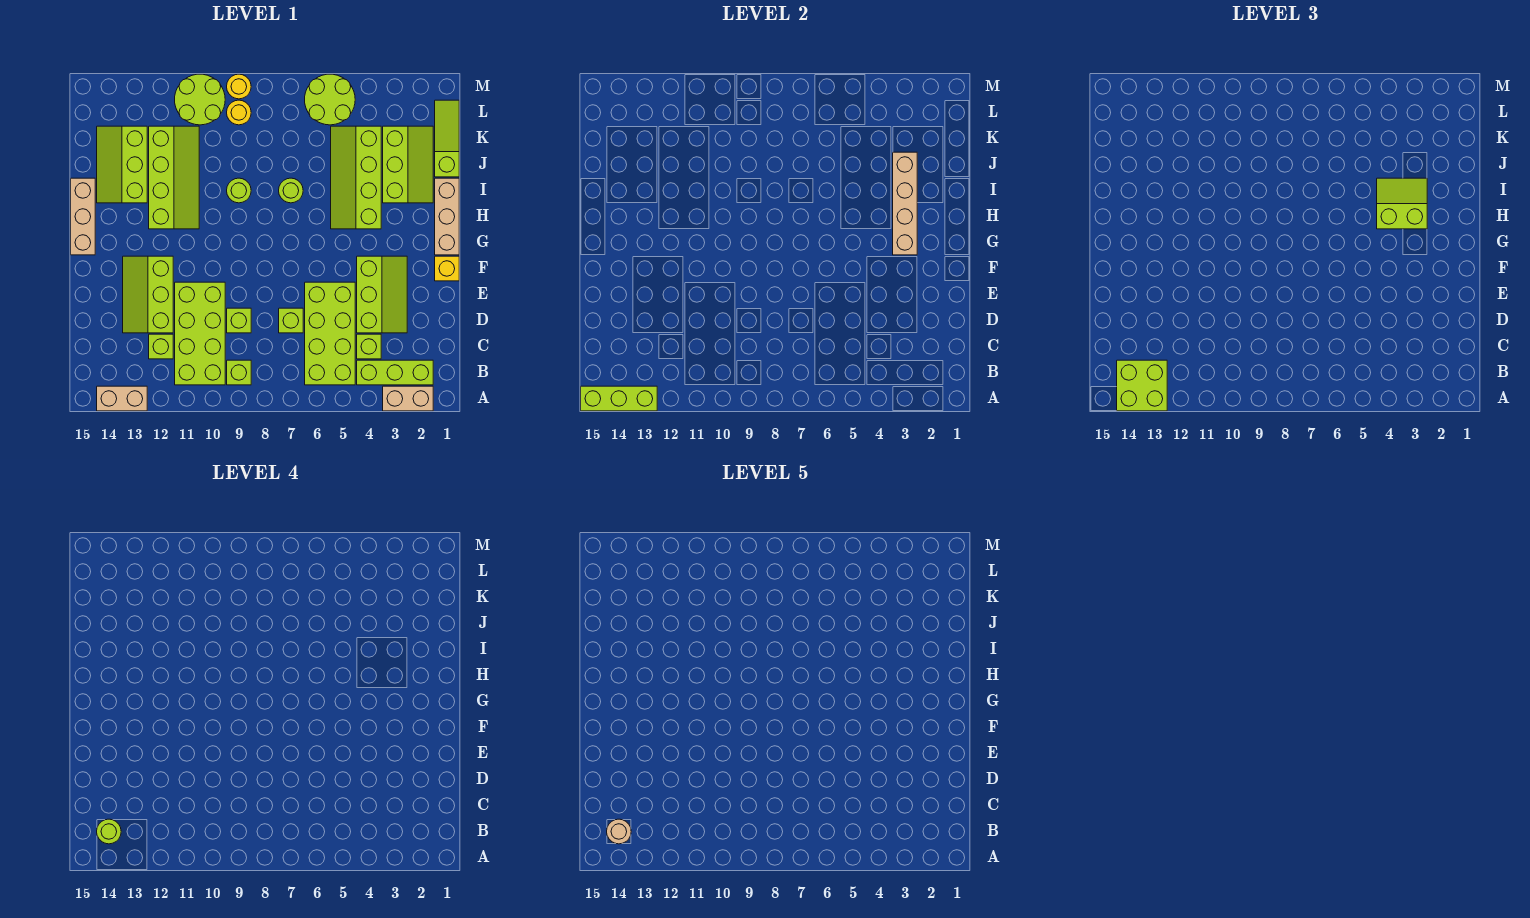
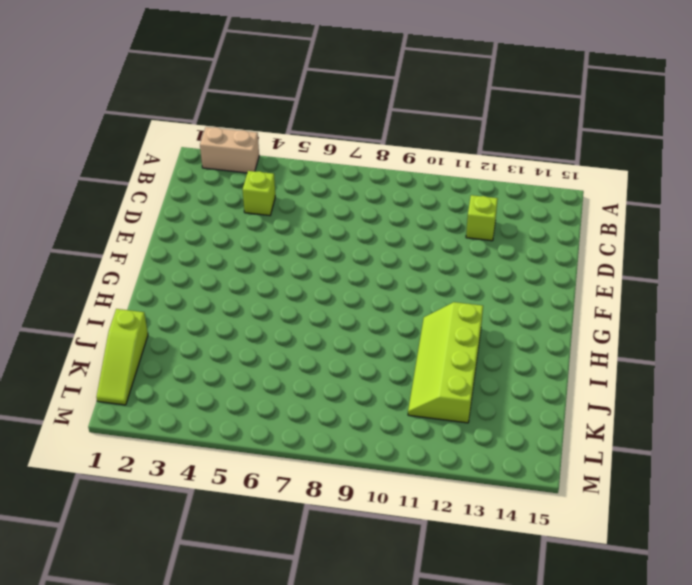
none -> tan brick A13:A14 level 1
none -> lime brick B2:B4 level 1
none -> lime brick B5:E6 level 1
none -> lime brick B9 level 1

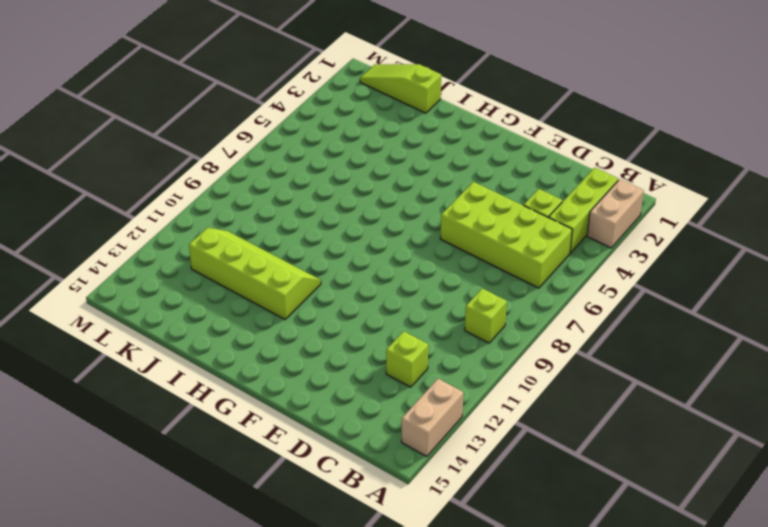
none -> lime brick B10:E11 level 1
none -> lime slope D3:F4 level 1 top 4
none -> lime brick D7 level 1
none -> lime brick D9 level 1

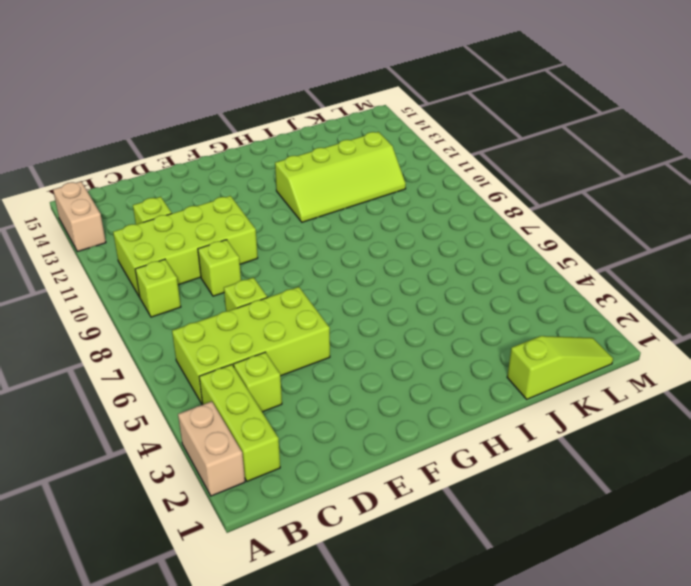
none -> lime slope D3:F4 level 1 top 4
none -> lime slope D12:F13 level 1 top 12
none -> yellow brick F1 level 1
none -> tan brick G1:I1 level 1

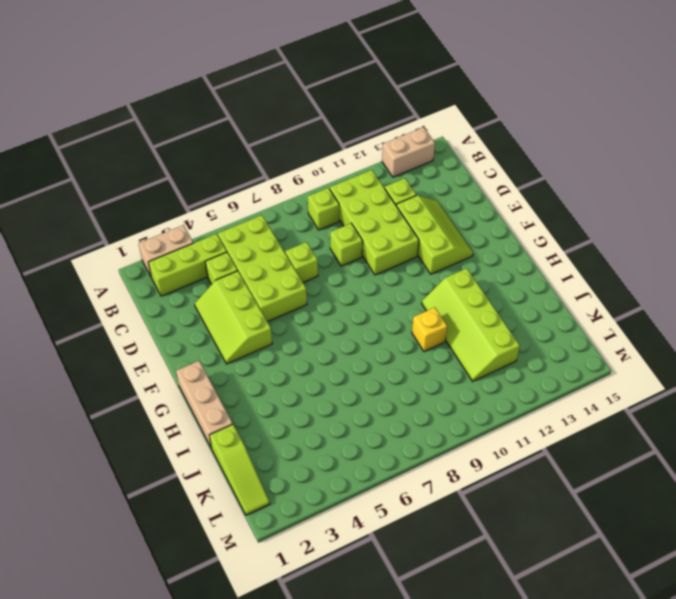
yellow brick I10 level 1 -> yellow brick F1 level 1
none -> tan brick G15:I15 level 1
none -> lime slope H4:K5 level 1 top 4
none -> lime slope I2:K3 level 1 top 3
none -> lime round brick I7 level 1

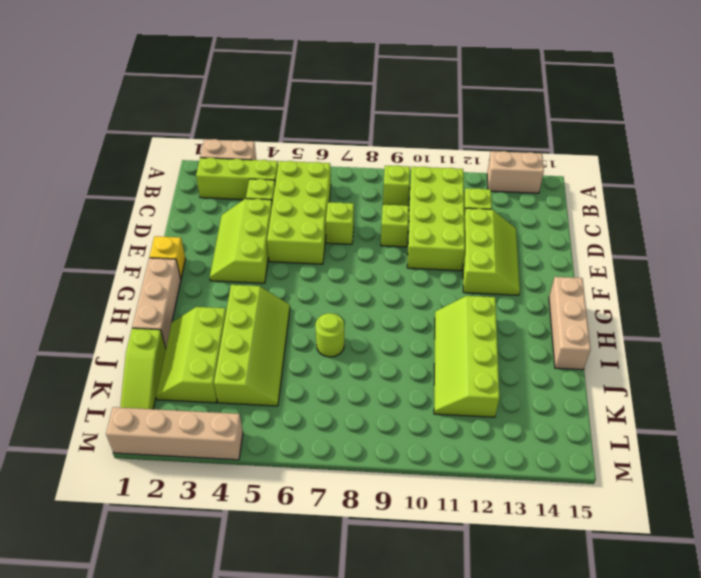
tan brick M1:M4 level 1 -> tan brick G3:J3 level 2
none -> lime round brick I9 level 1
none -> lime slope I13:K14 level 1 top 13
none -> lime round brick L5:M6 level 1
none -> yellow round brick L9 level 1

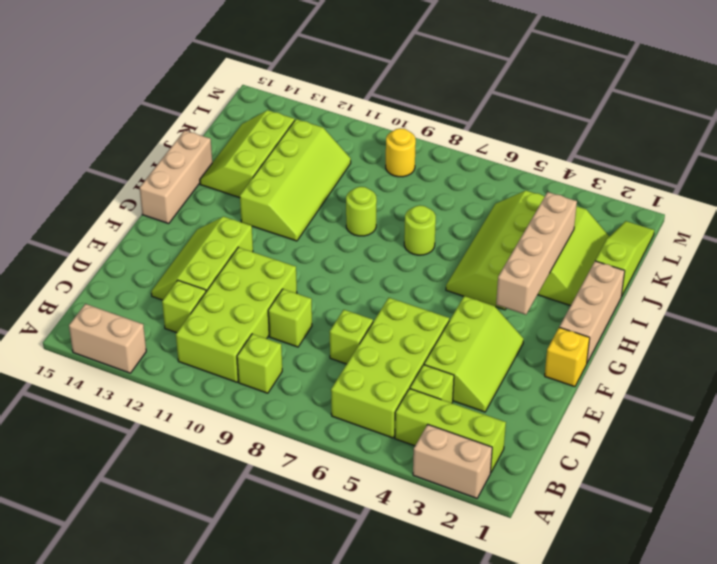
none -> lime round brick L5:M6 level 1
none -> lime round brick L10:M11 level 1
none -> yellow round brick M9 level 1
none -> lime brick A13:A15 level 2

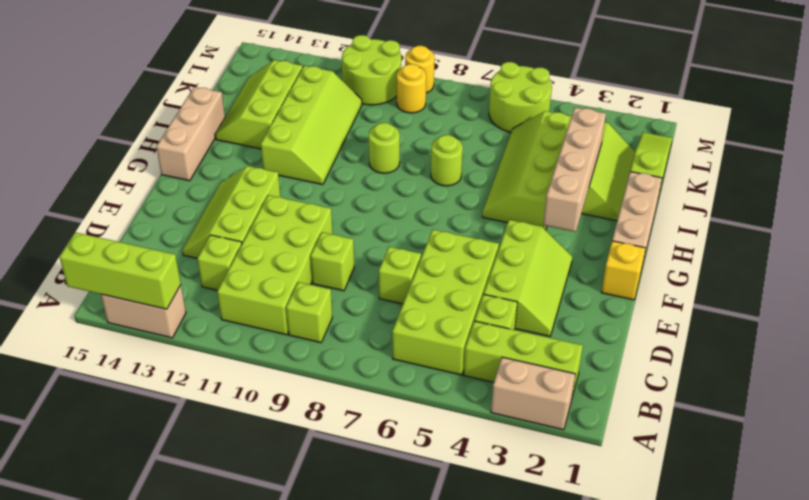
none -> lime brick A13:B14 level 3
none -> lime slope H3:I4 level 3 top H
none -> lime round brick B14 level 4
none -> tan round brick B14 level 5

